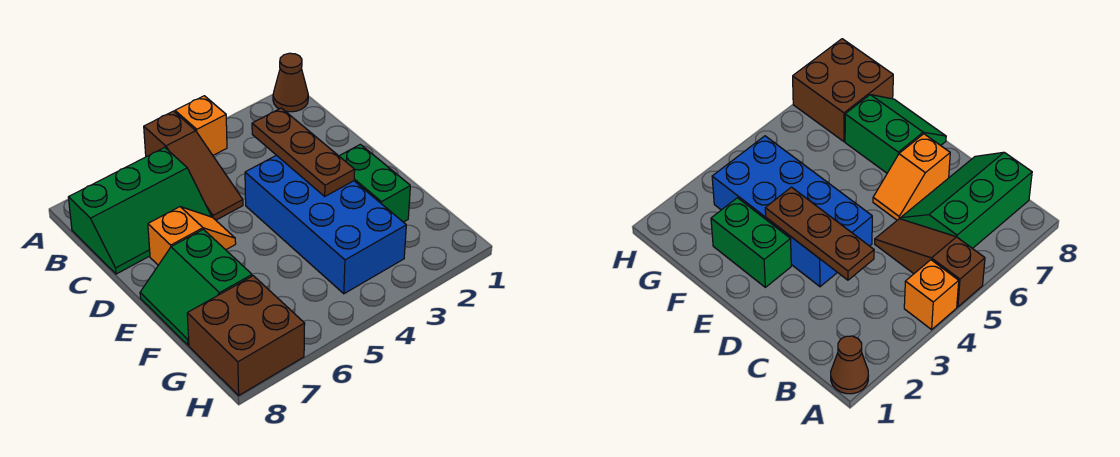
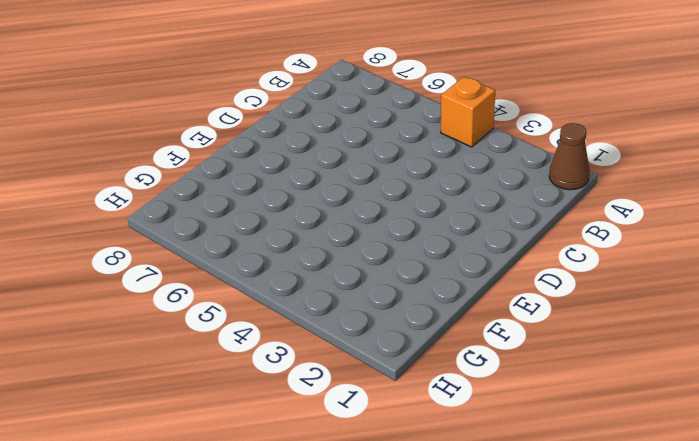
none -> brown slope A5:C5 level 1 top A
none -> green slope B6:C8 level 1 top B

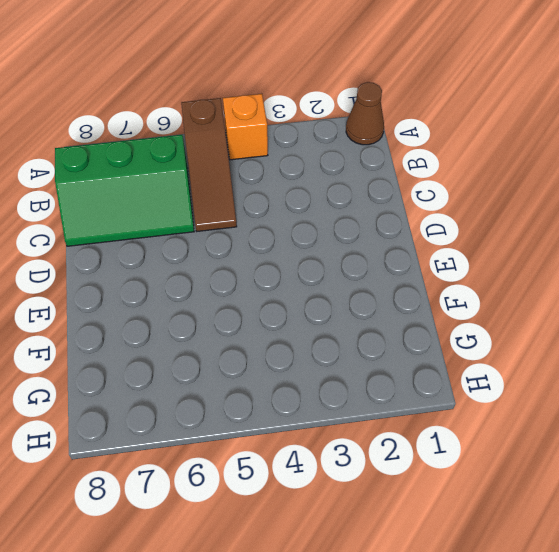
none -> blue brick D3:G4 level 1
none -> orange slope D6:D7 level 1 top 7

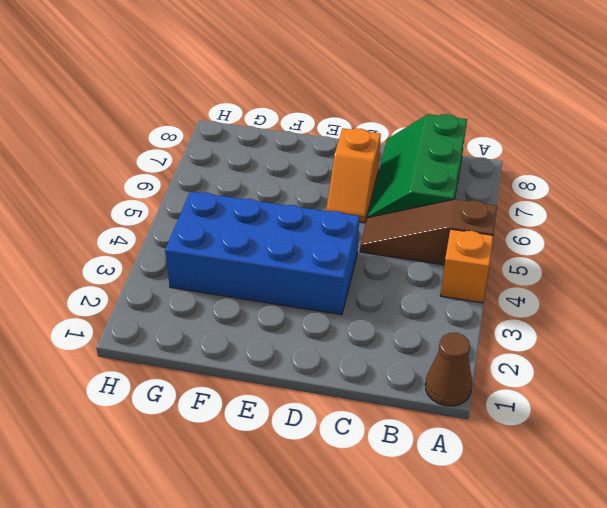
none -> green brick E2:F2 level 1
none -> green slope E7:F8 level 1 top 7

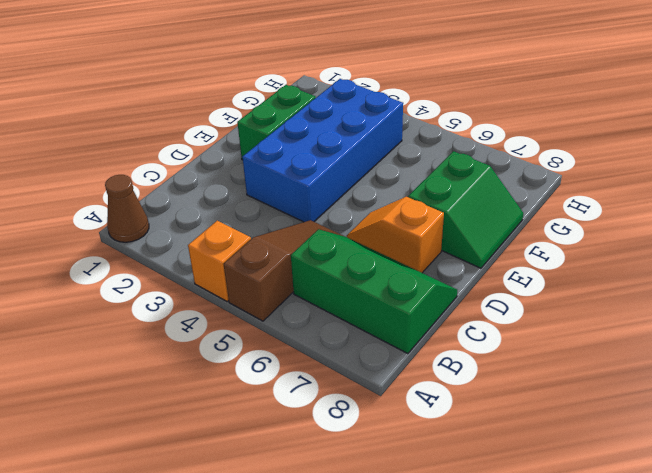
none -> brown brick G7:H8 level 1
none -> brown plate C3:E3 level 2

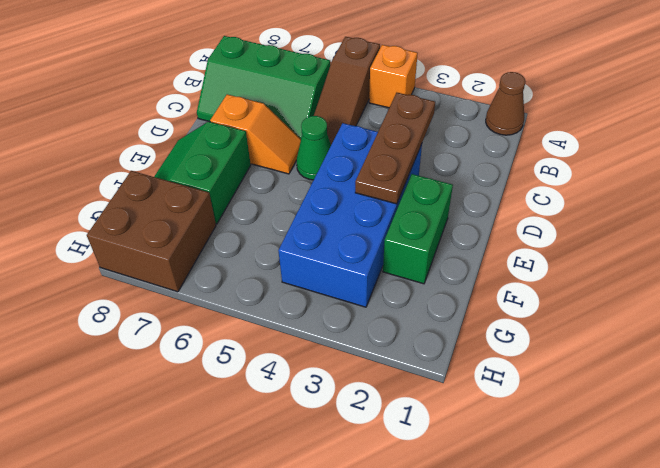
green cone D5 level 1 -> none

